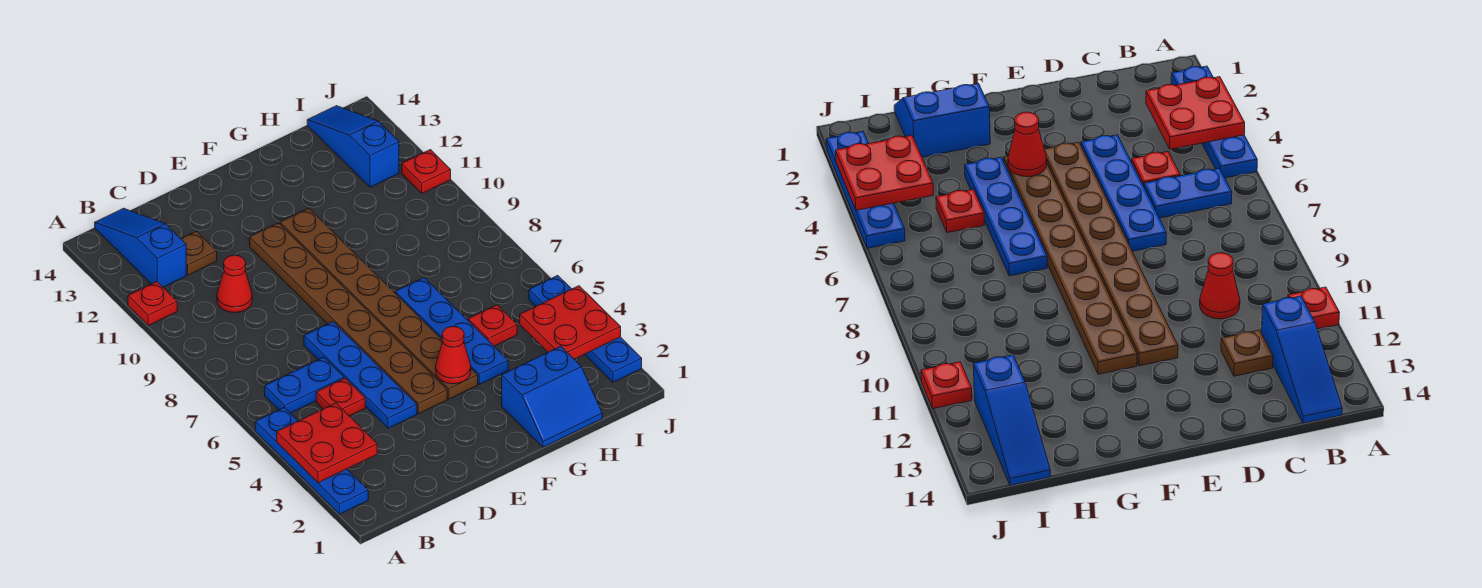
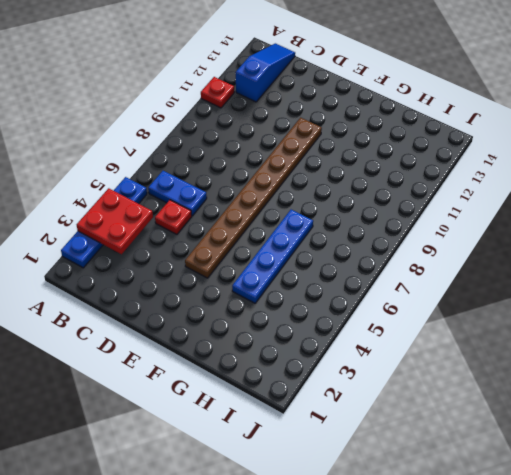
none -> red cone C10 level 1
none -> brown plate C12 level 1
none -> blue plate D4:D7 level 1

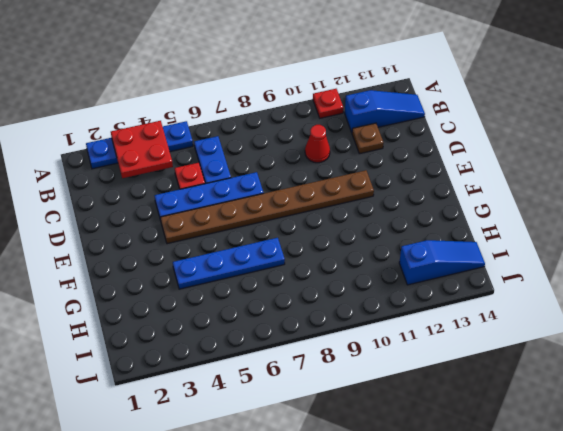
none -> brown plate F4:F11 level 1
none -> blue slope G1:H2 level 1 top 2
none -> red plate H5 level 1

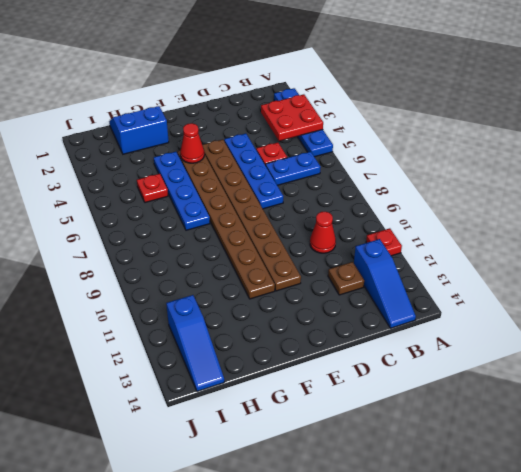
none -> blue plate J2:J5 level 1
none -> red plate J11 level 1
none -> red plate I3:J4 level 2

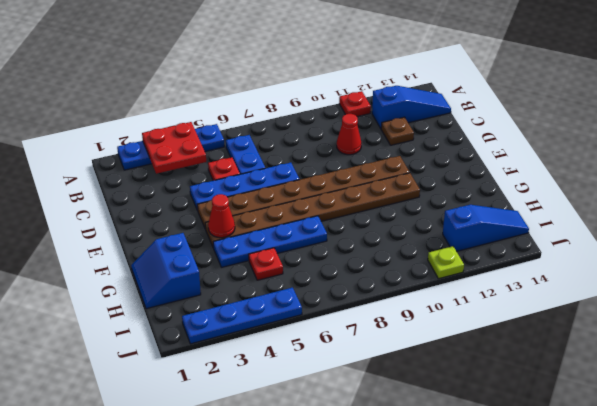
lime plate J11 level 1 -> red plate J11 level 1
none -> red plate I3:J4 level 2

